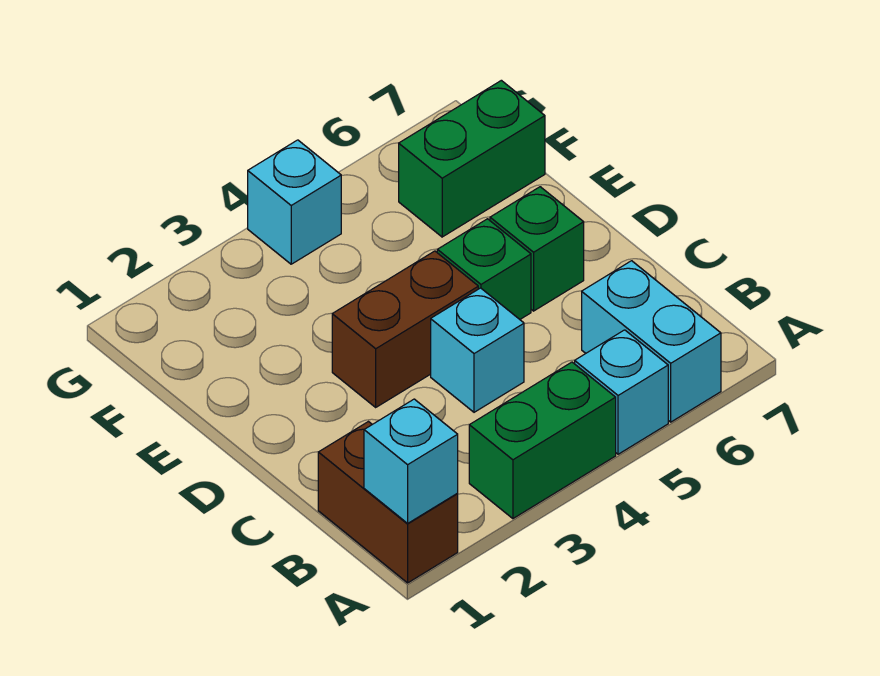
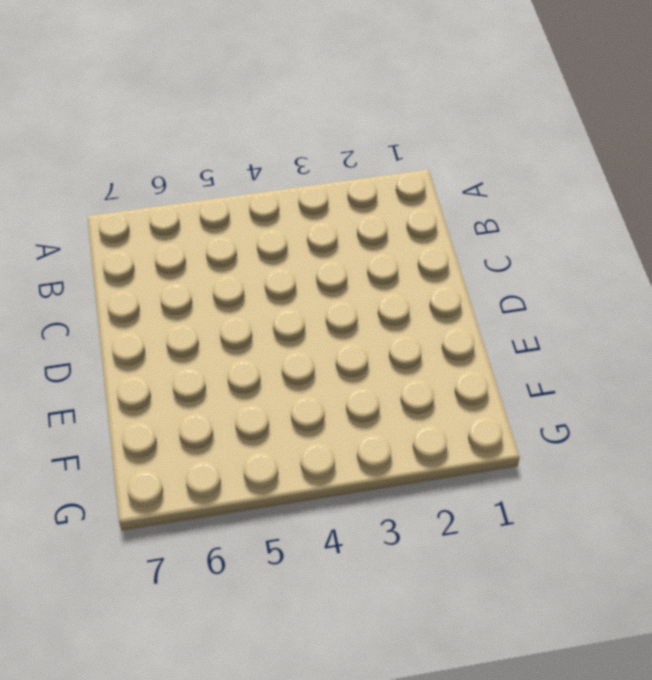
none -> brown brick A1:B1 level 1
none -> green brick A3:A4 level 1

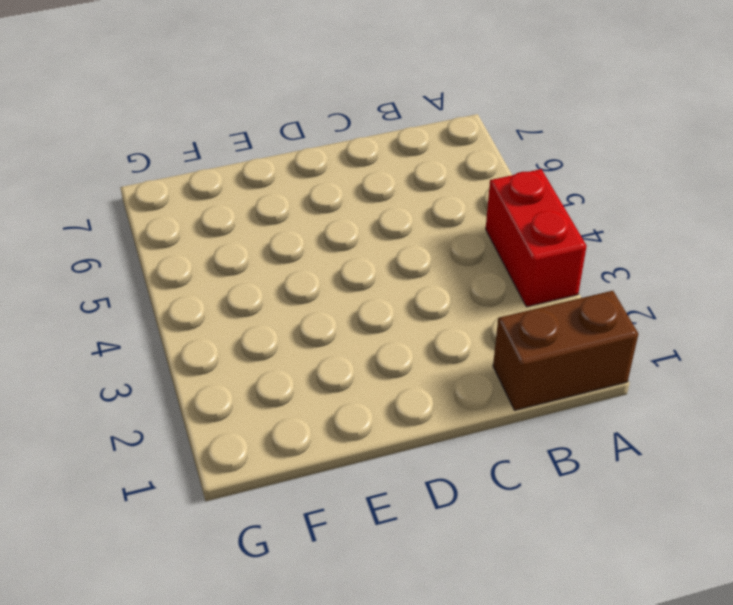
red brick A3:A4 level 1 -> green brick A3:A4 level 1
none -> cyan brick A5 level 1
none -> cyan brick A6:B6 level 1

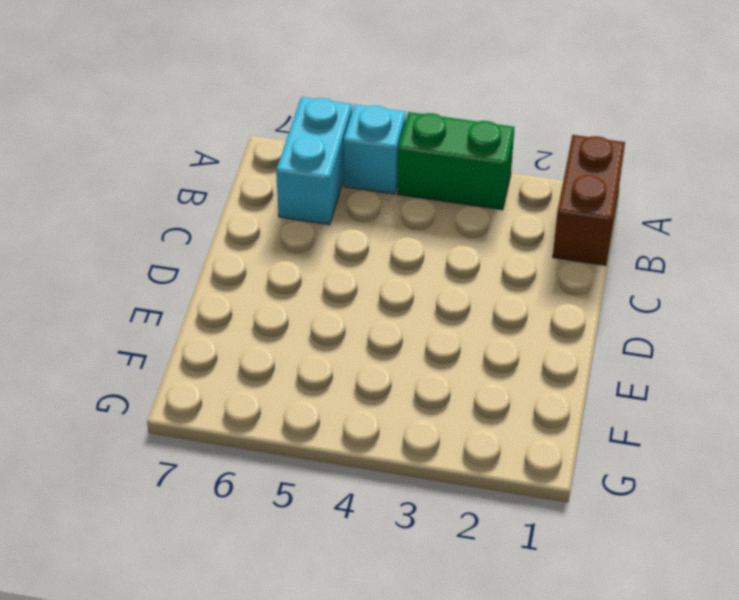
none -> cyan brick C4 level 1
none -> brown brick D3:D4 level 1

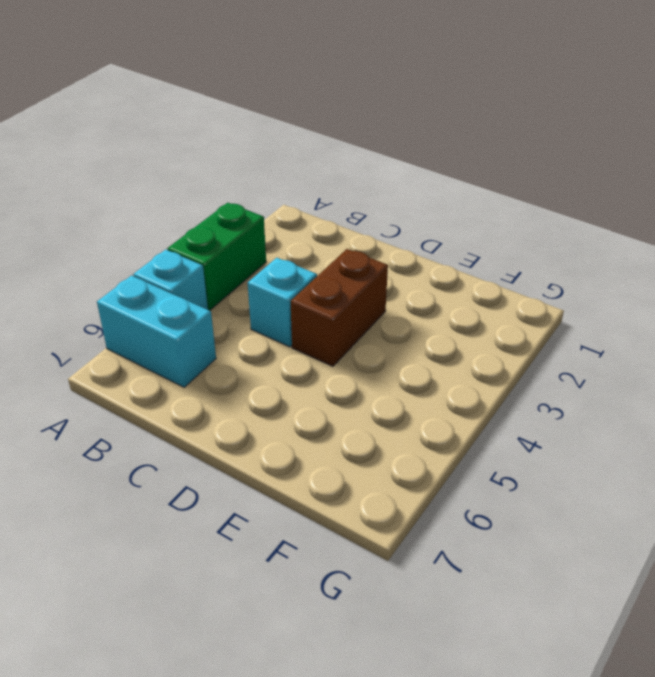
none -> brown brick A1:B1 level 1
none -> green brick D5 level 1

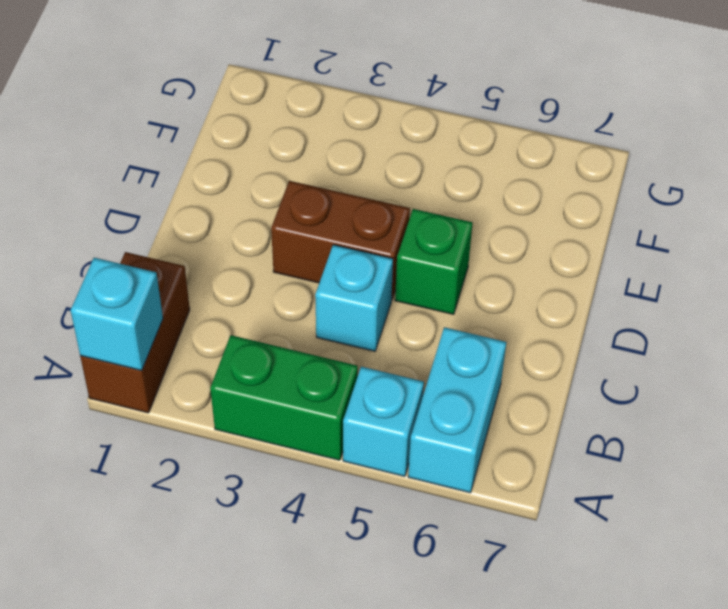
none -> green brick D6 level 1
none -> green brick F6:F7 level 1

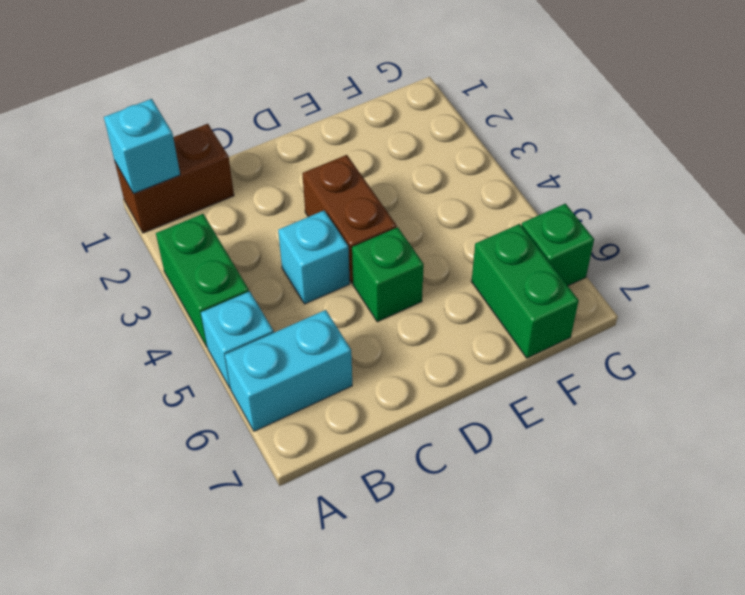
green brick G6 level 1 -> green brick D6 level 1
none -> cyan brick G4 level 1

